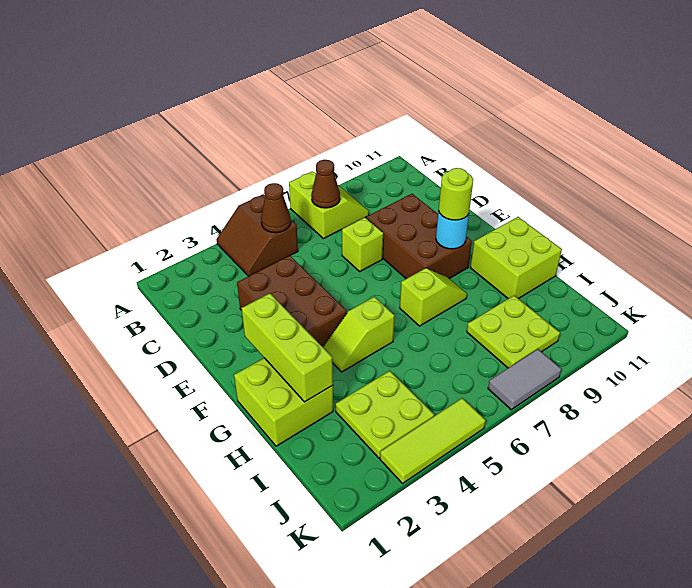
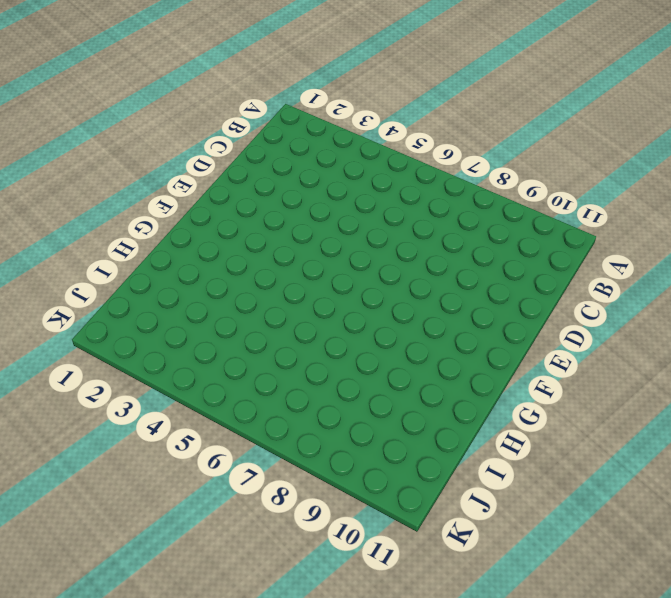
none -> brown slope A4:B5 level 1 top 5
none -> lime slope A7:B8 level 1 top 7
none -> brown brick D3:F4 level 1

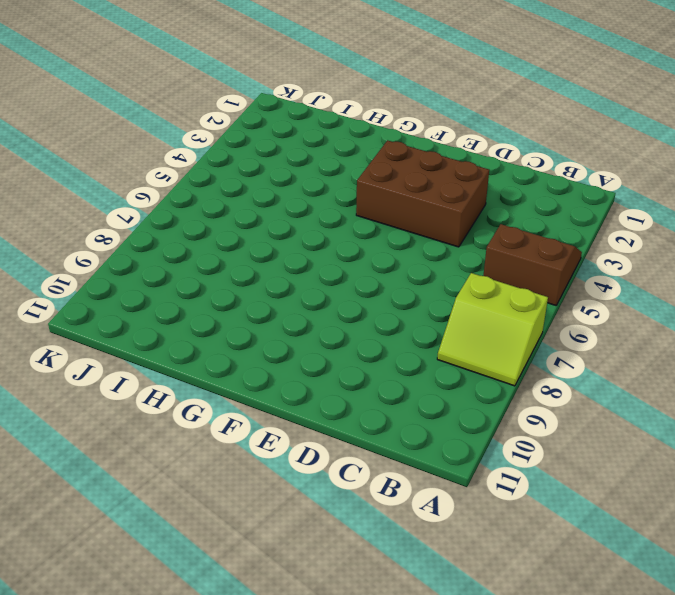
none -> lime brick D7 level 1
none -> brown brick D8:F9 level 1
none -> lime brick G1:H2 level 1

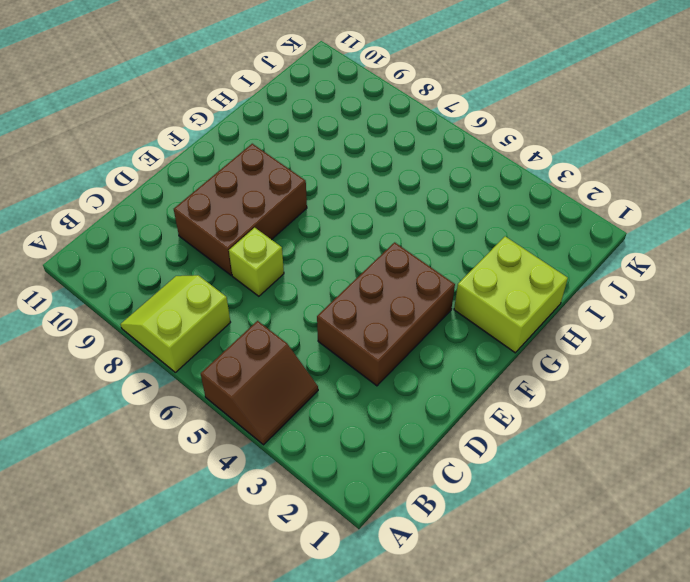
none -> lime slope G4:G5 level 1 top 5
none -> lime slope G7:G8 level 1 top 7
none -> lime brick G10:H11 level 1

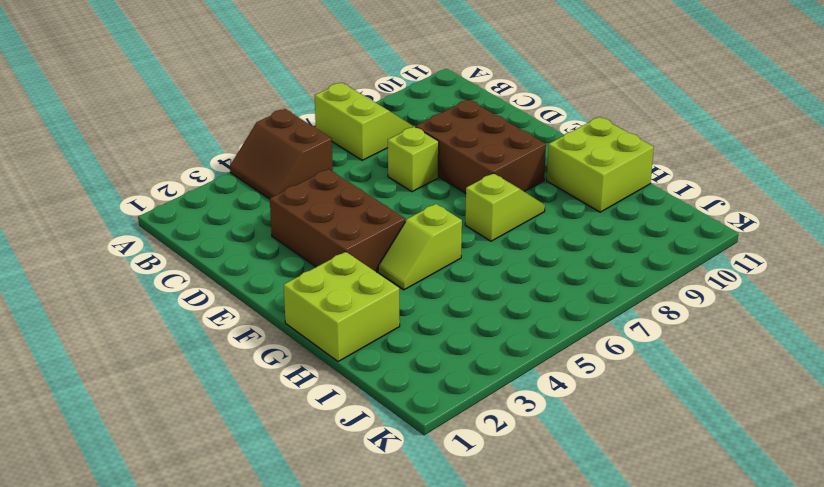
none -> lime plate I3:J4 level 1
none -> lime plate I8:J9 level 1
none -> lime tile K3:K5 level 1

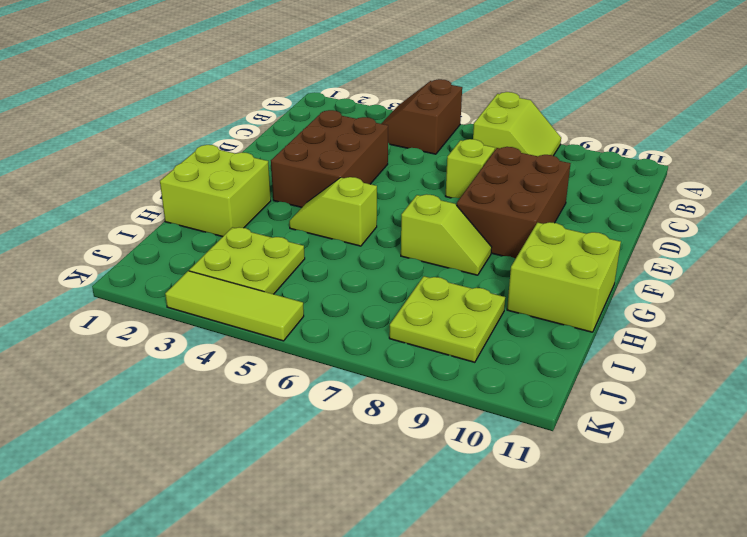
none -> grey tile K7:K8 level 1
none -> brown cone B5 level 2
none -> brown cone B7 level 2

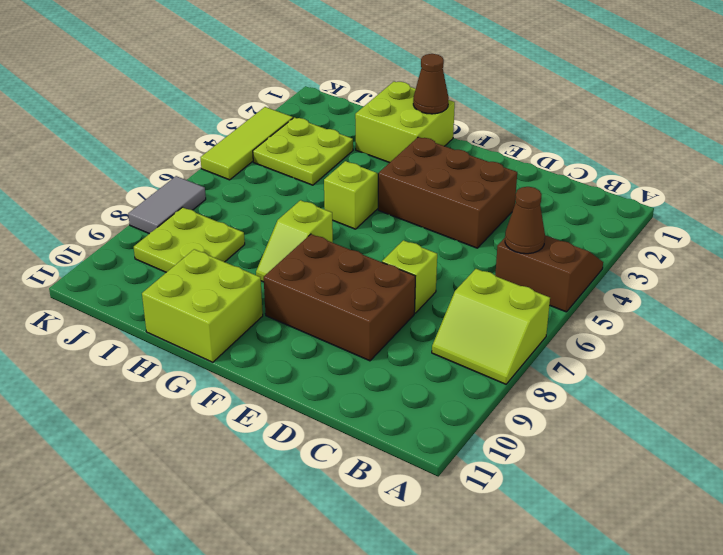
brown cone G1 level 2 -> brown cone B7 level 2
none -> lime brick F2:H2 level 2
none -> cyan round brick F9 level 2
none -> lime round brick F9 level 3

